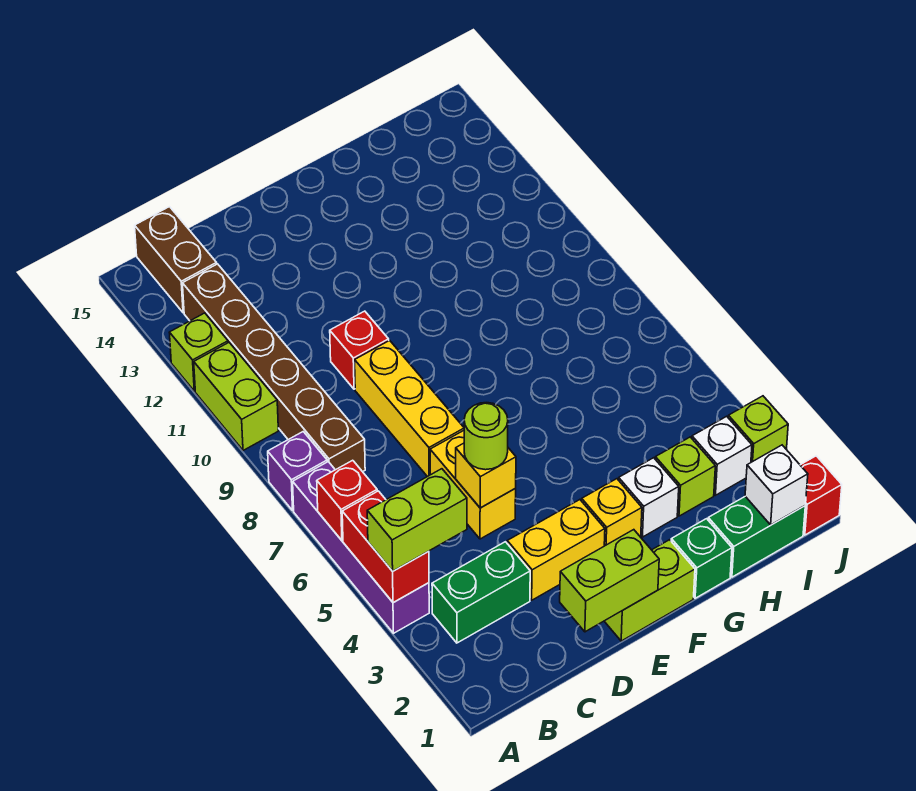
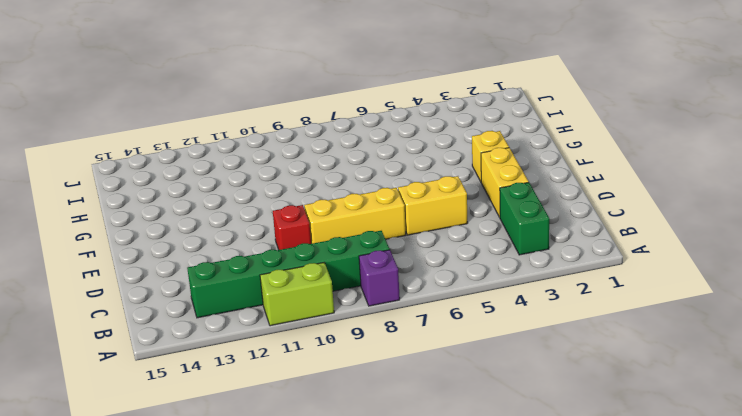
green brick B8:B13 level 1 -> brown brick B8:B13 level 1
none -> purple brick A4:A7 level 1
none -> lime brick A12 level 1
none -> brown brick B14:B15 level 1

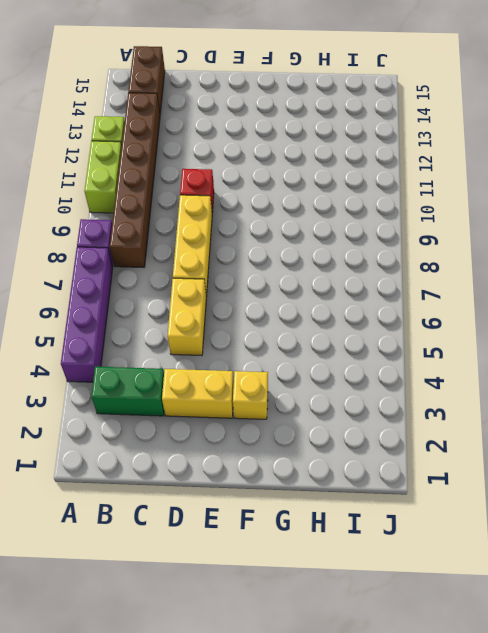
none -> lime brick E1:F1 level 1
none -> green brick G1 level 1
none -> white brick G3 level 1

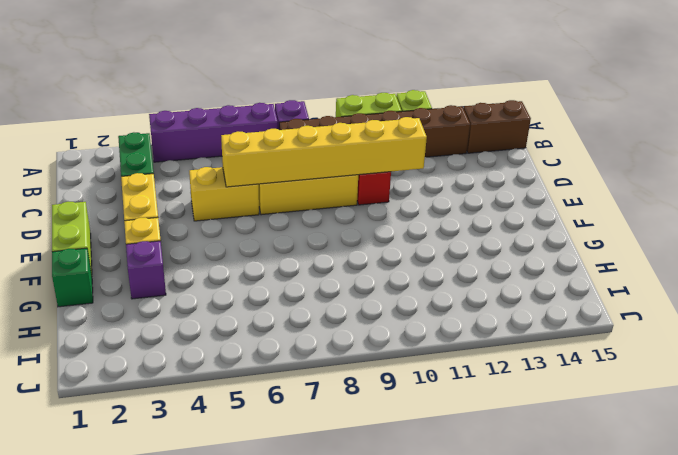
yellow brick D6:D11 level 2 -> none
purple brick G3 level 1 -> white brick G3 level 1
none -> green brick H1:I1 level 1
none -> lime brick H3 level 1
none -> white brick I3 level 1

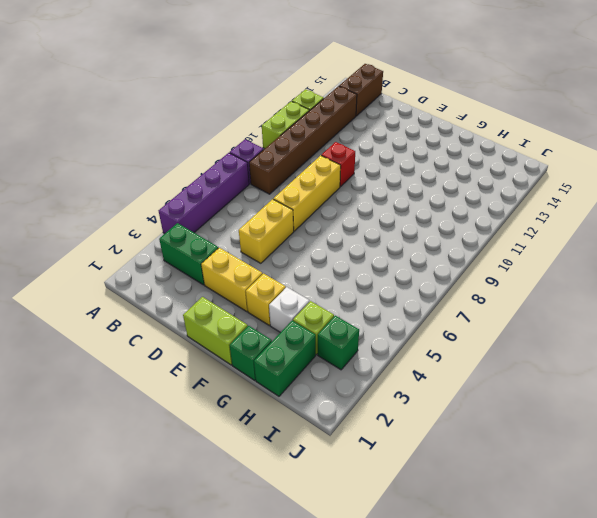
green brick H1:H2 level 1 -> green brick H1:I1 level 1
green brick I3 level 1 -> white brick I3 level 1
none -> red brick J1 level 1
none -> lime brick J3 level 1
none -> red brick A4:A5 level 2

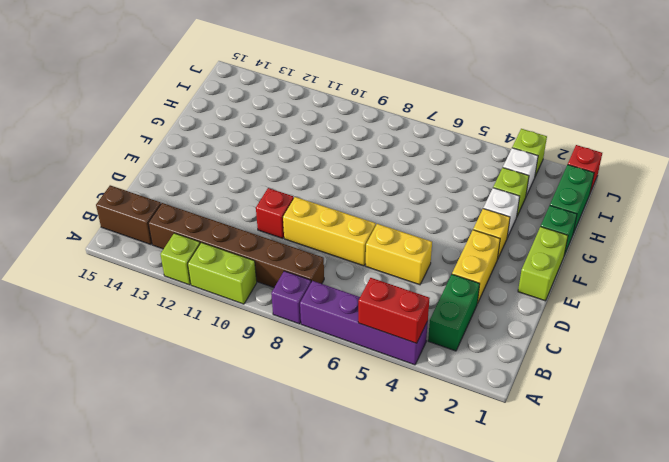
none -> red brick A6 level 2
none -> lime brick D1:E1 level 2
none -> yellow brick D5 level 2

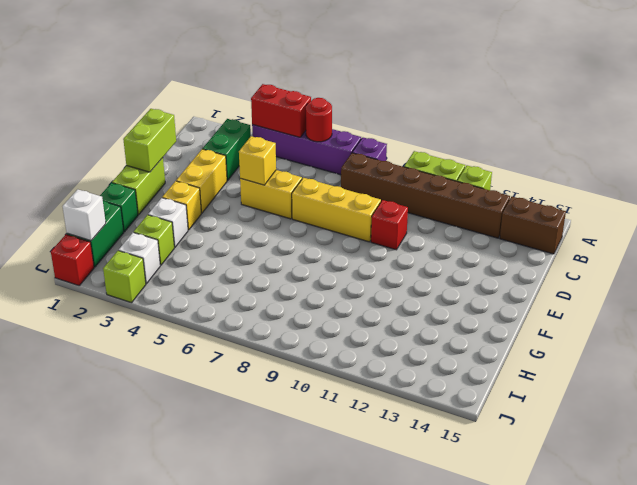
red round brick A6 level 2 -> red brick A6 level 2
none -> lime brick A4:B4 level 3
none -> lime round brick D5 level 3

